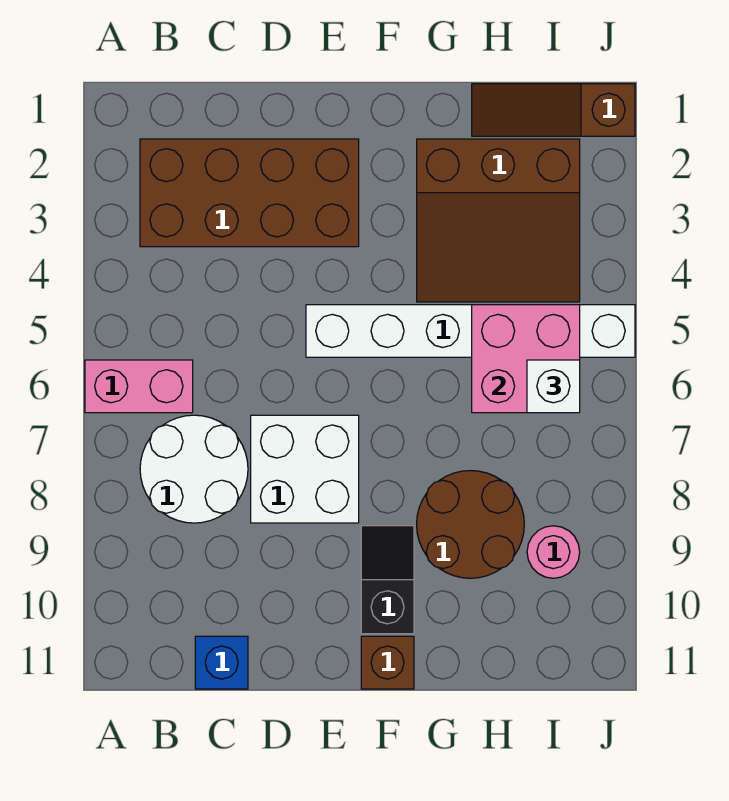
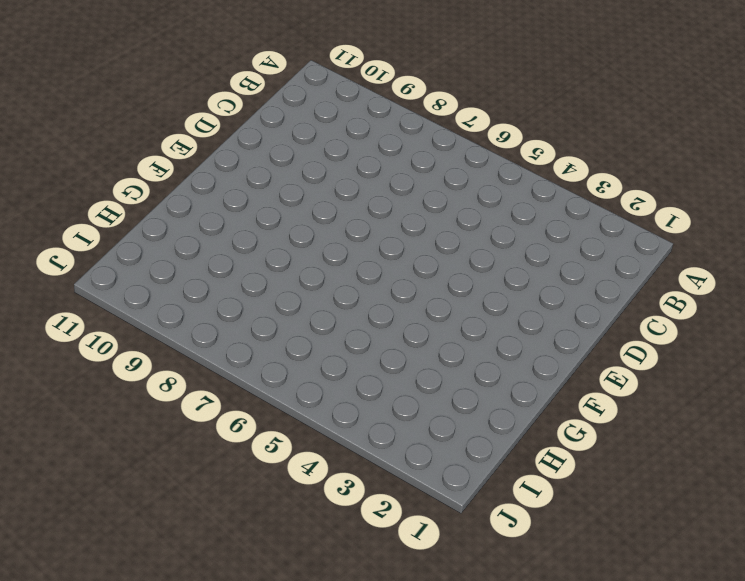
none -> pink brick A6:B6 level 1
none -> brown brick B2:E3 level 1
none -> white round brick B7:C8 level 1

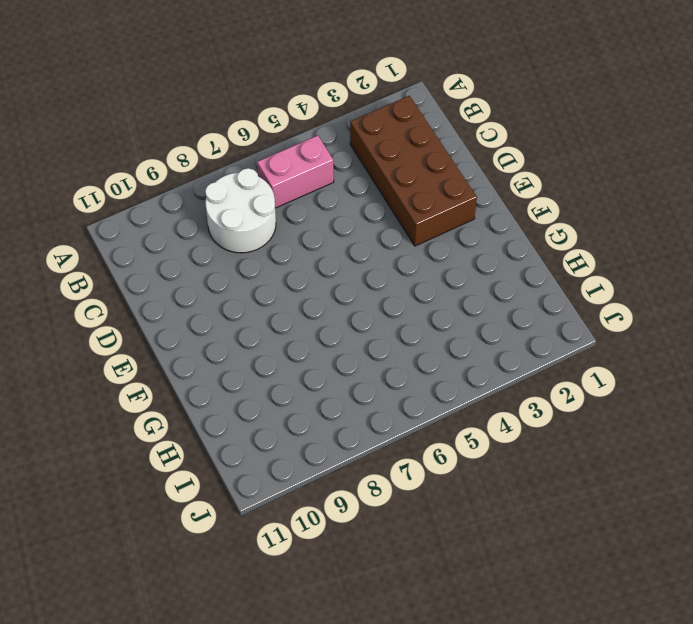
pink brick B5:B6 level 1 -> pink brick A6:B6 level 1
none -> blue brick C11 level 1
none -> white brick D7:E8 level 1
none -> white brick E5:J5 level 1

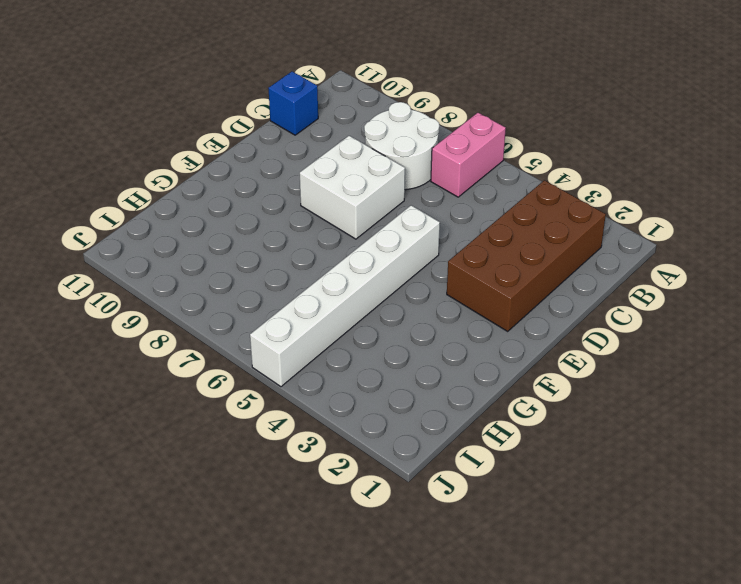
none -> black slope F9:F10 level 1 top 10
none -> brown brick F11 level 1
none -> brown slope G2:I4 level 1 top 2

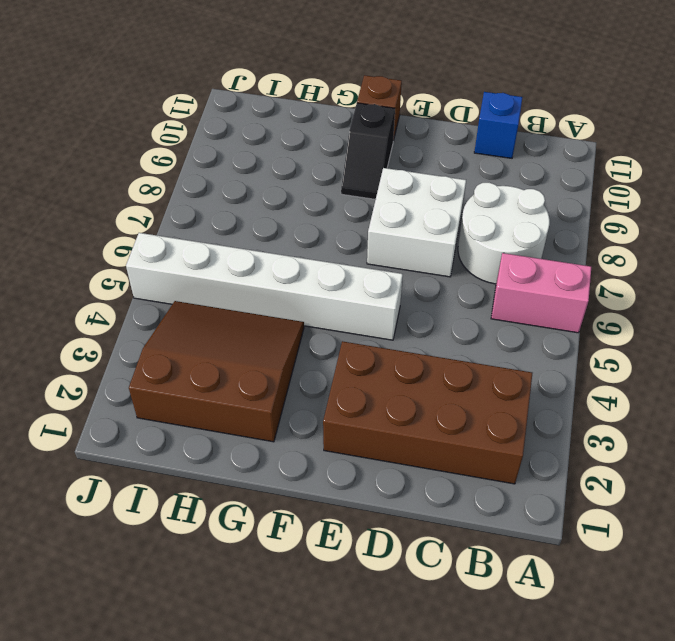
none -> brown round brick G8:H9 level 1
none -> brown slope H1:J1 level 1 top J
none -> pink round brick I9 level 1

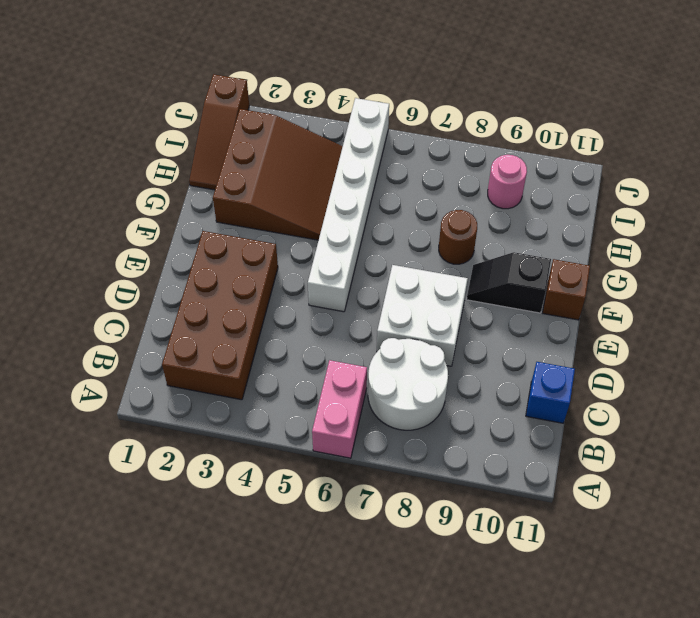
brown round brick G8 level 1 -> brown round brick G8:H9 level 1
none -> pink brick H5:I6 level 2
none -> white brick I6 level 3

